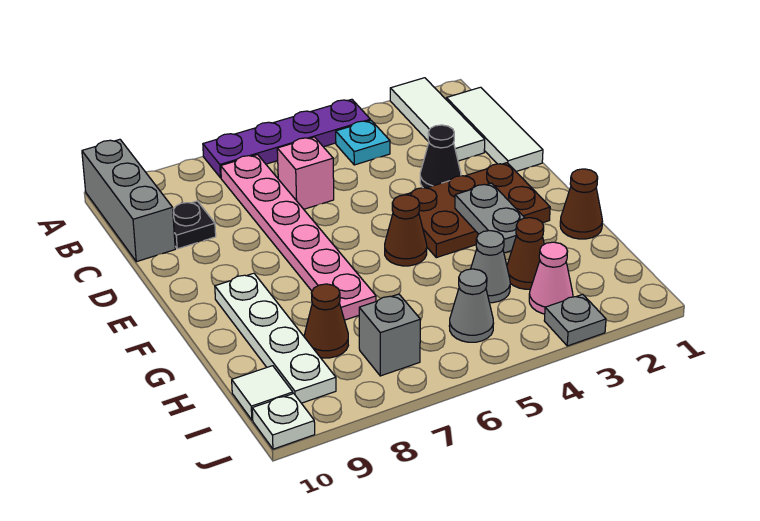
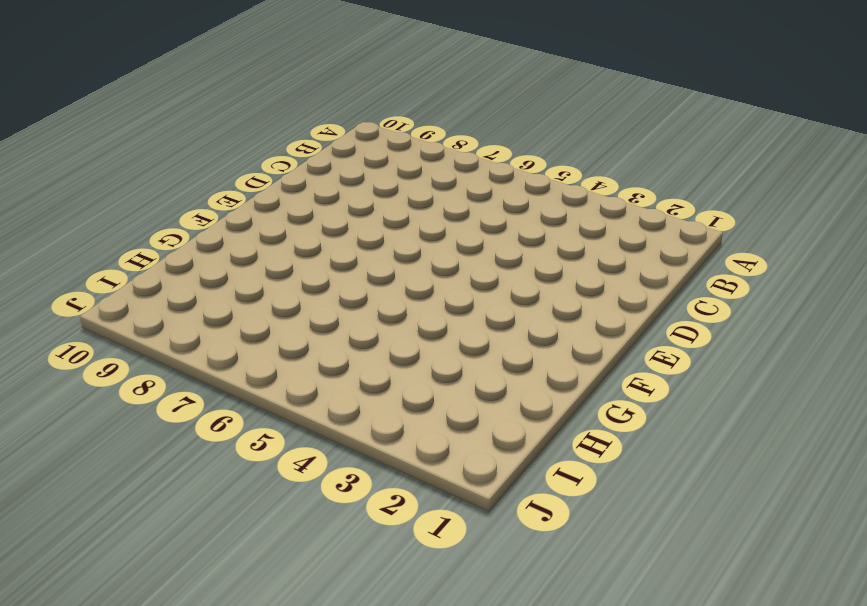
none -> white tile A2:C2 level 1
none -> purple plate A4:A7 level 1
none -> grey brick A10:C10 level 1

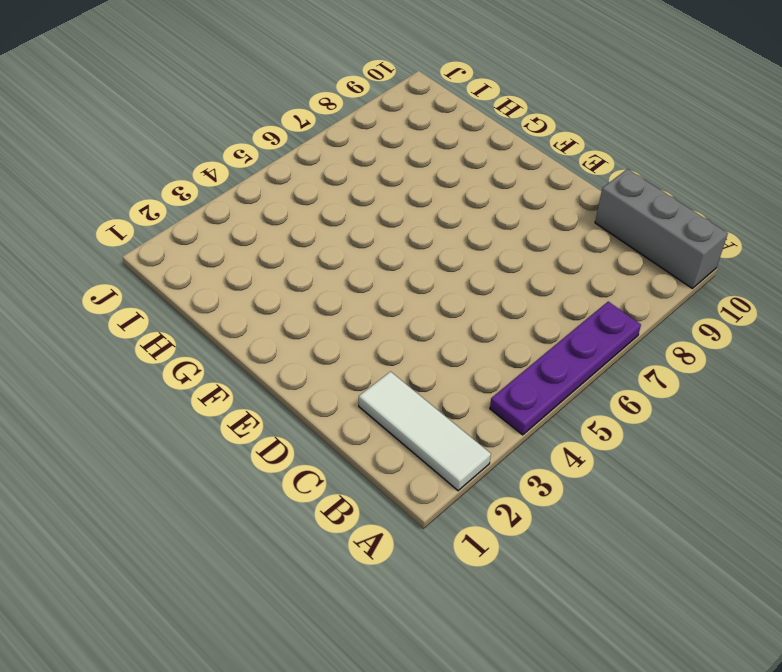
none -> white tile B1:D1 level 1
none -> cyan plate B4 level 1
none -> pink plate B7:G7 level 1

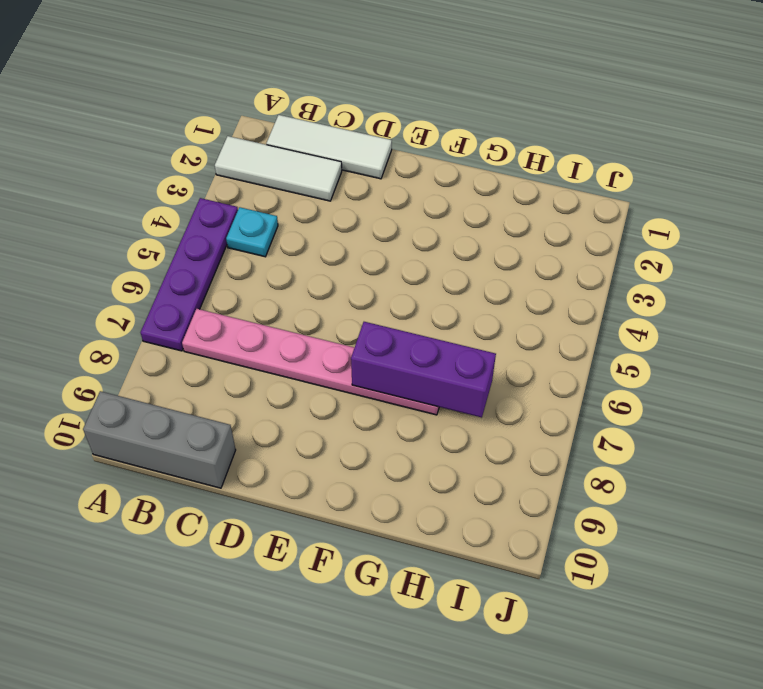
purple brick F7:H7 level 2 -> none
none -> pink brick C6 level 1
none -> black plate C9 level 1
none -> black cone D3 level 1

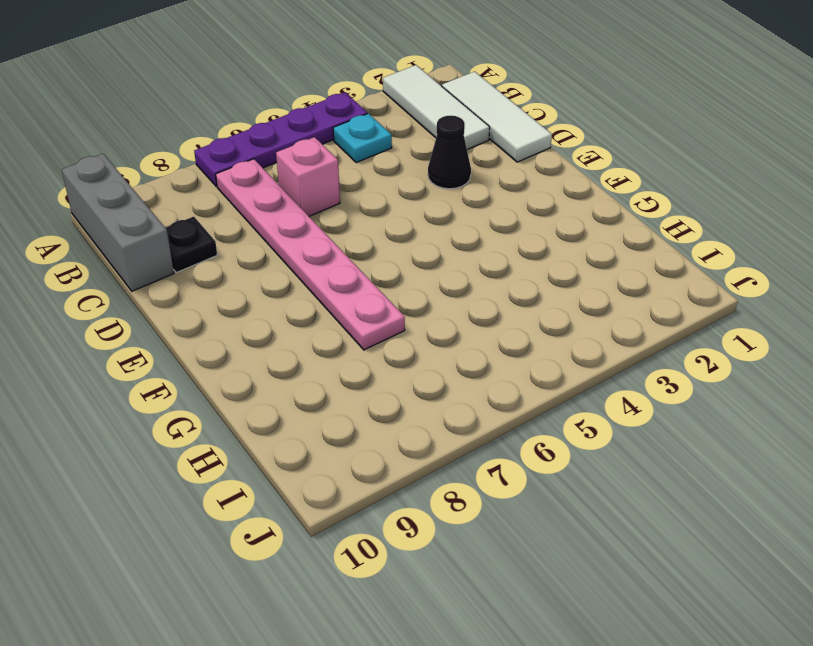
none -> brown plate E2:F4 level 1
none -> brown cone F5 level 1
none -> white plate F9:I9 level 1

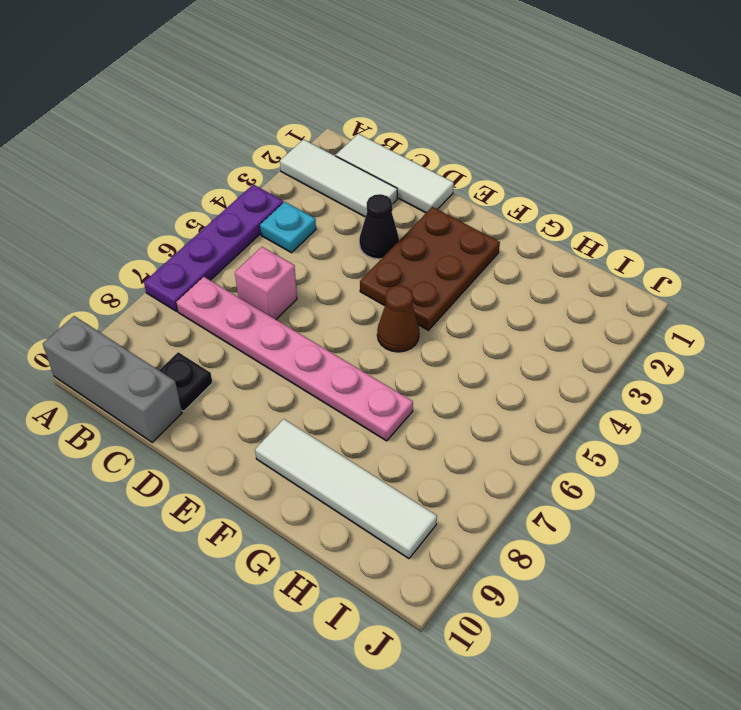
white tile F9:I9 level 1 -> white plate F9:I9 level 1
none -> brown cone G1 level 1
none -> brown cone H3 level 1
none -> grey cone H4 level 1

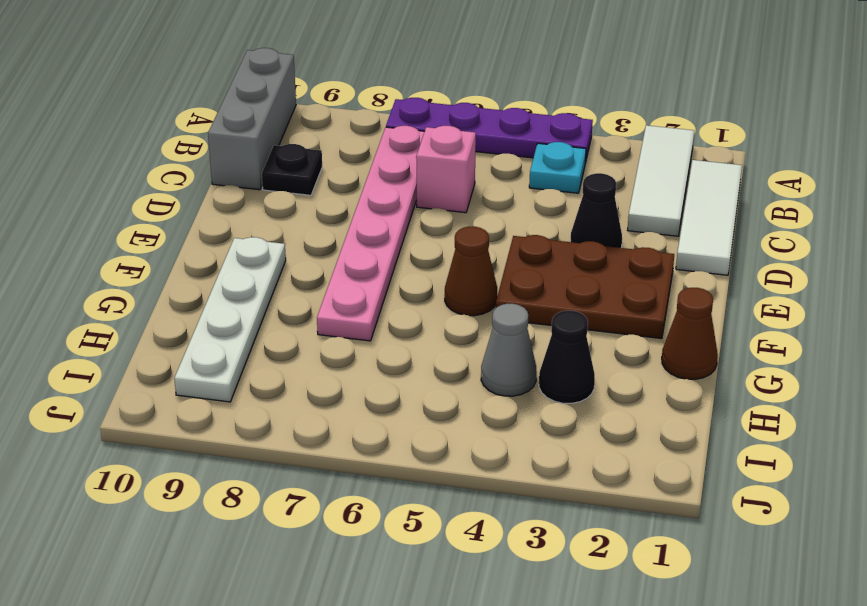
black cone H3 level 1 -> brown cone H3 level 1
none -> brown cone H8 level 1
none -> pink cone I3 level 1
none -> grey cone I5 level 1

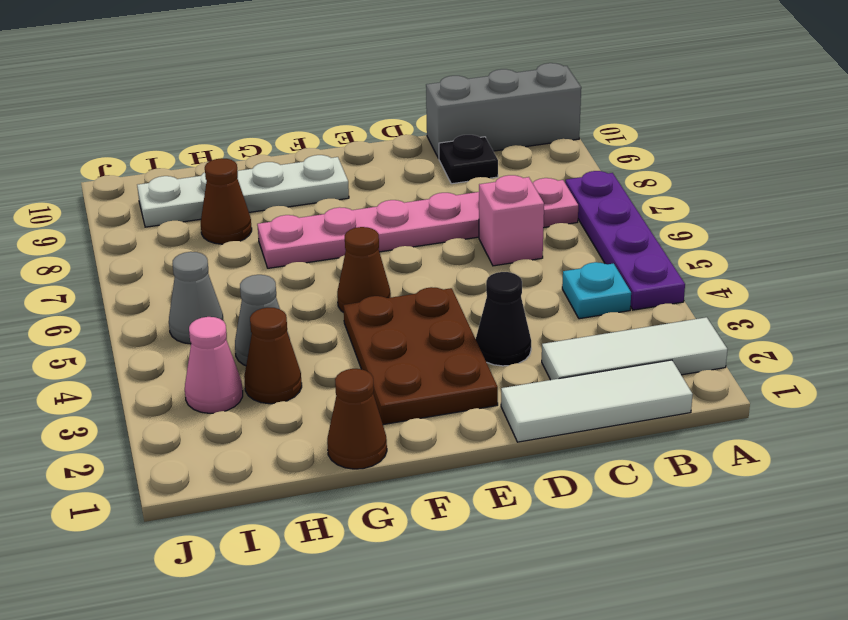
none -> grey brick I7 level 1
none -> white tile I10 level 1
none -> grey plate J3 level 1

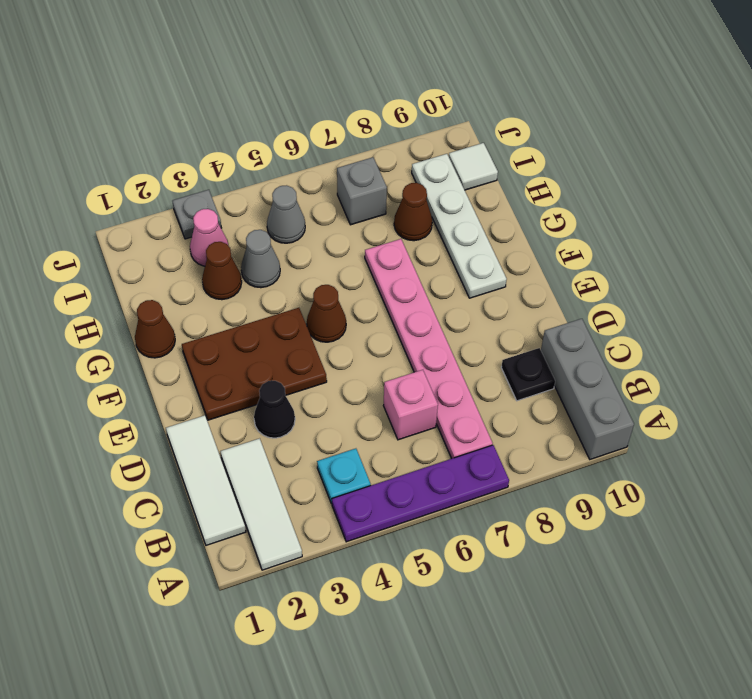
none -> white plate J10 level 1
none -> grey plate F3:G3 level 2

